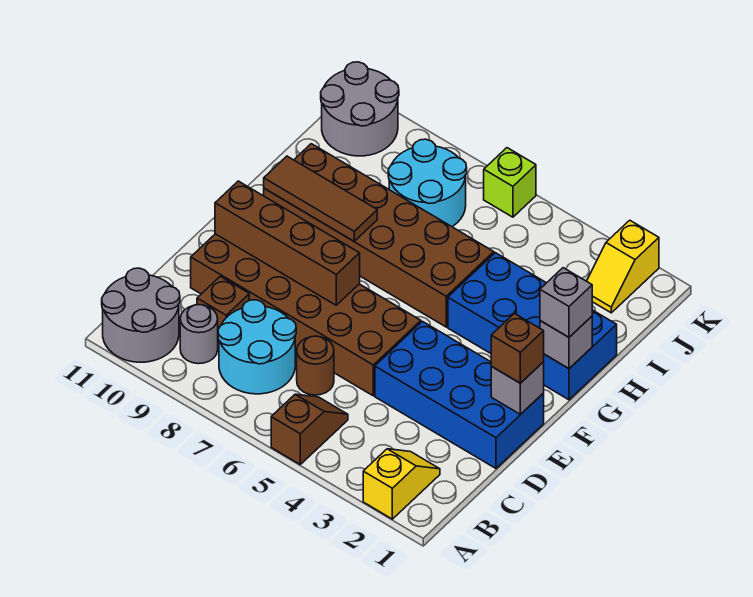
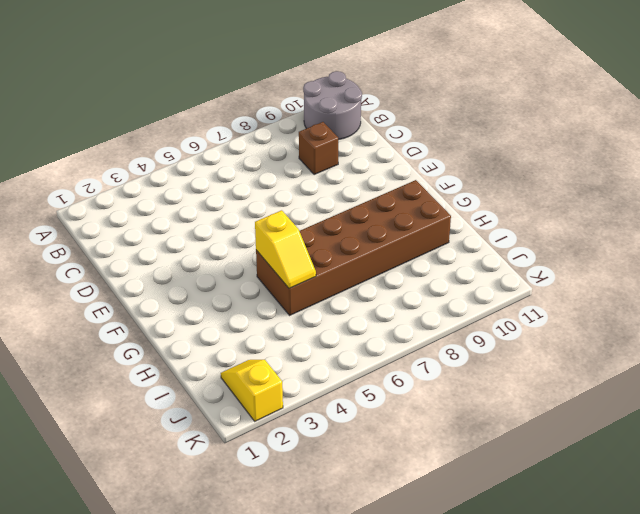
yellow slope G5:H5 level 2 top G -> yellow slope A2:B2 level 1 top A
none -> brown slope A5:B5 level 1 top A
none -> cyan round brick B7:C8 level 1
none -> grey round brick B9 level 1

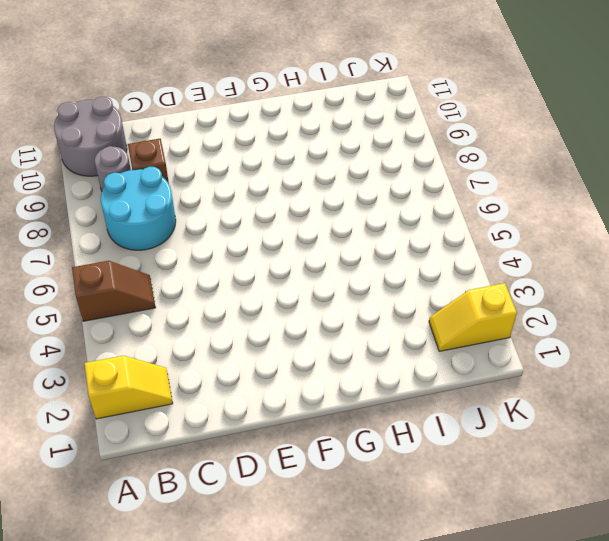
none -> brown round brick C6 level 1
none -> blue brick D1:E4 level 1
none -> brown brick D5:E10 level 1

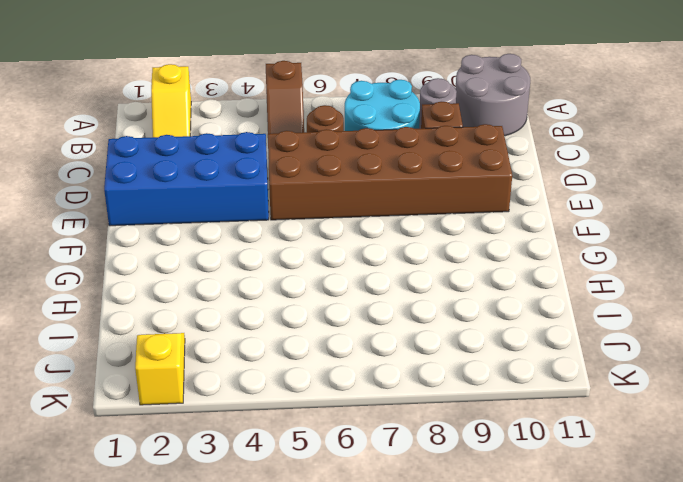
none -> blue brick G1:H4 level 1
none -> brown brick G5:H10 level 1
none -> cyan round brick I7:J8 level 1

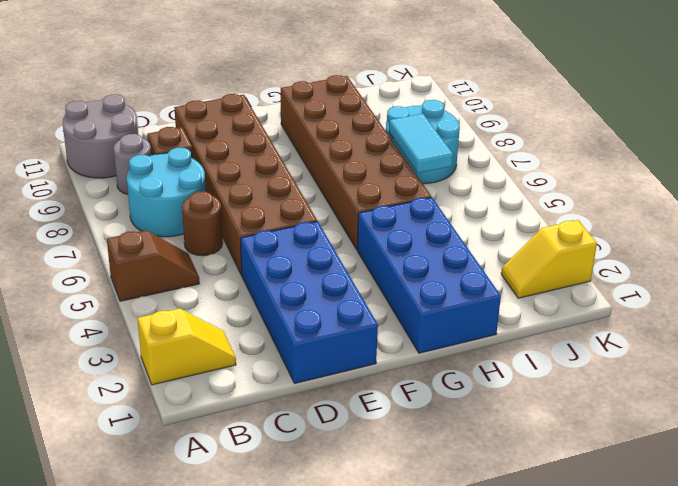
cyan tile I6:I7 level 2 -> none
none -> grey round brick J10:K11 level 1
none -> lime brick K6 level 1
none -> grey brick E1 level 2

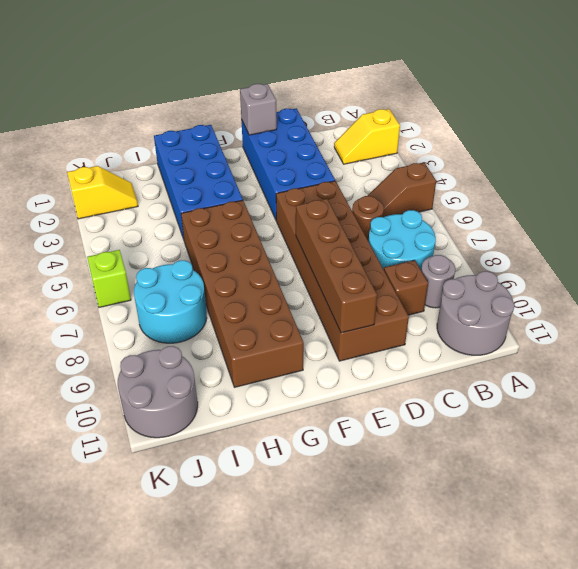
none -> grey brick G1 level 2
none -> brown tile G8:G10 level 2
none -> brown brick E1 level 3

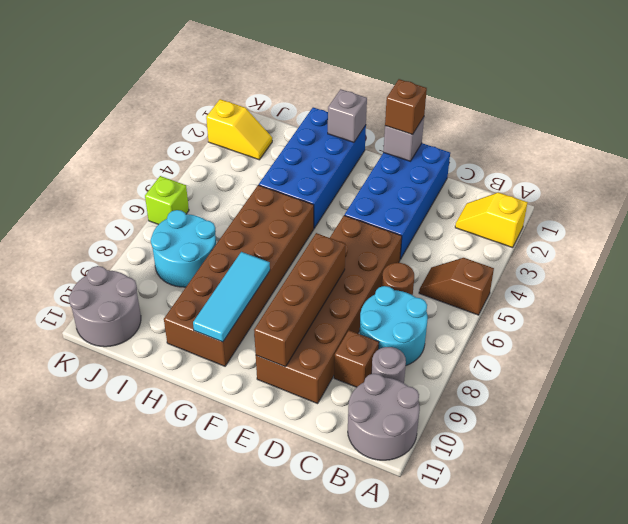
cyan tile G8:G10 level 2 -> brown tile G8:G10 level 2
none -> grey brick G1 level 3

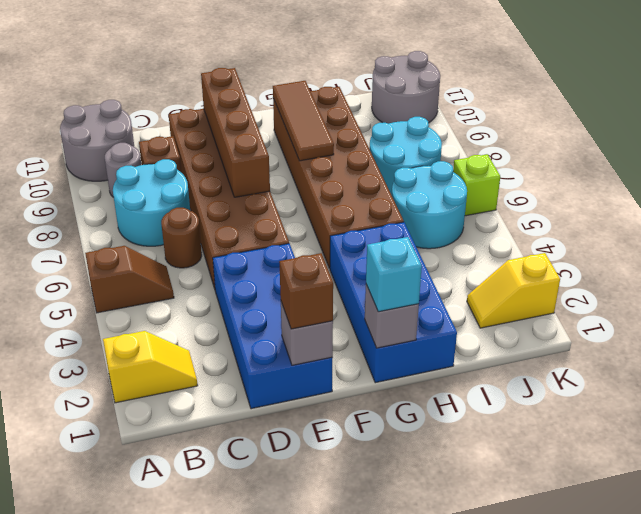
cyan brick G1 level 3 -> grey brick G1 level 3
cyan round brick I5:J6 level 1 -> none

